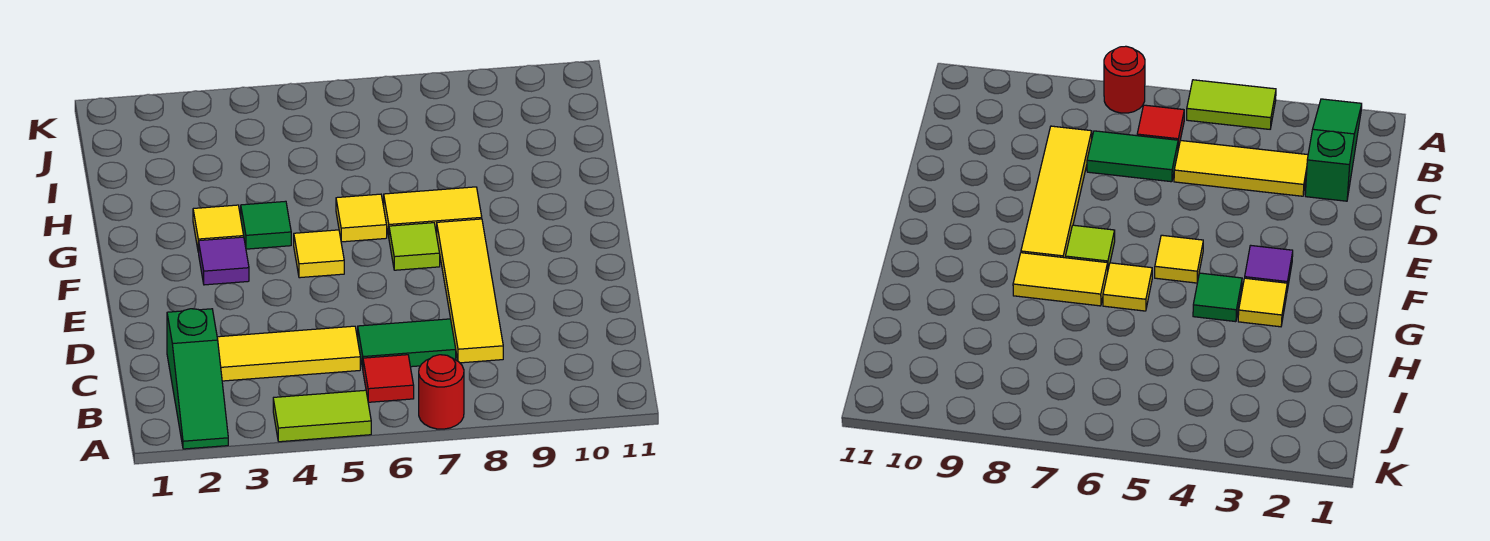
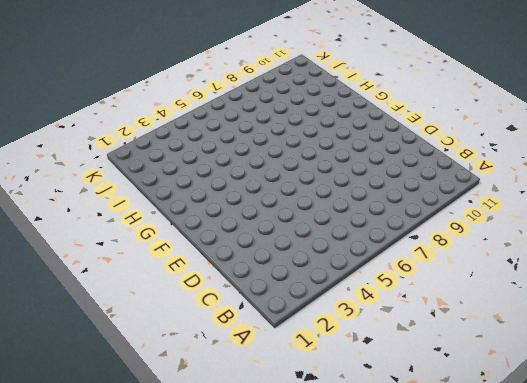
none -> green slope A2:C2 level 1 top C
none -> lime tile A4:A5 level 1
none -> red round brick A7 level 1

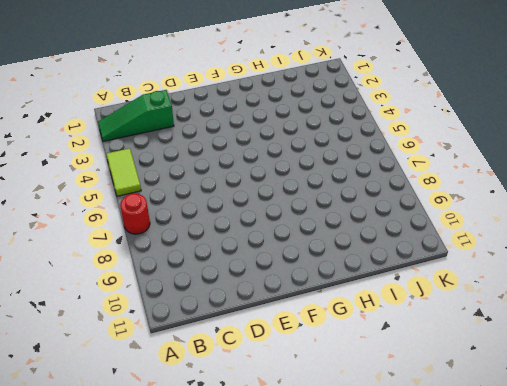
none -> red tile B6 level 1
none -> yellow tile C3:C5 level 1
none -> green tile C6:C7 level 1

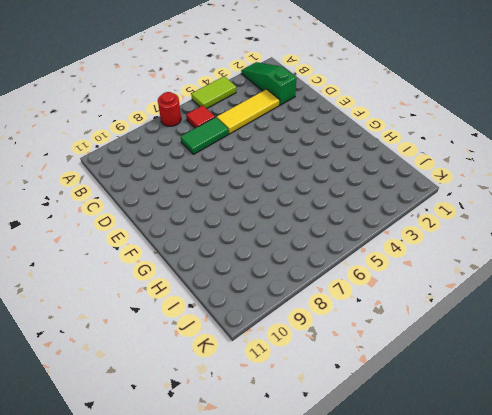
none -> yellow tile C8:F8 level 1
none -> purple tile F3 level 1
none -> yellow tile F5 level 1

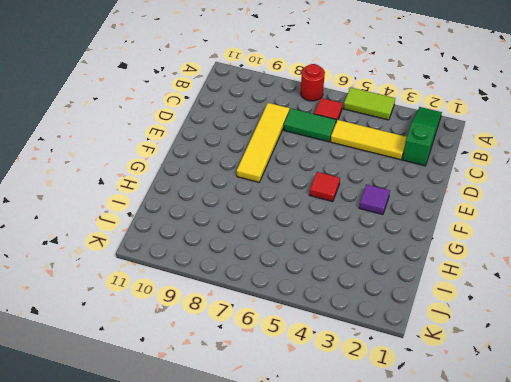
red tile F5 level 1 -> yellow tile F5 level 1
none -> lime tile F7 level 1
none -> yellow tile G3 level 1
none -> green tile G4 level 1

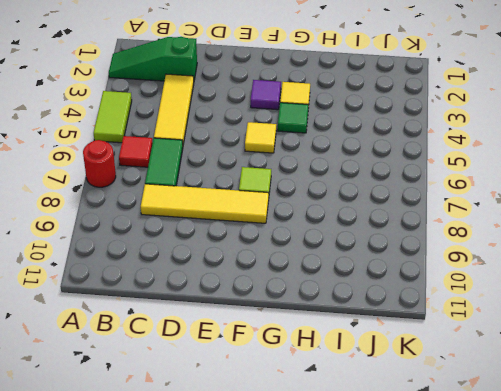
none -> yellow tile G6 level 1
none -> yellow tile G7:G8 level 1

